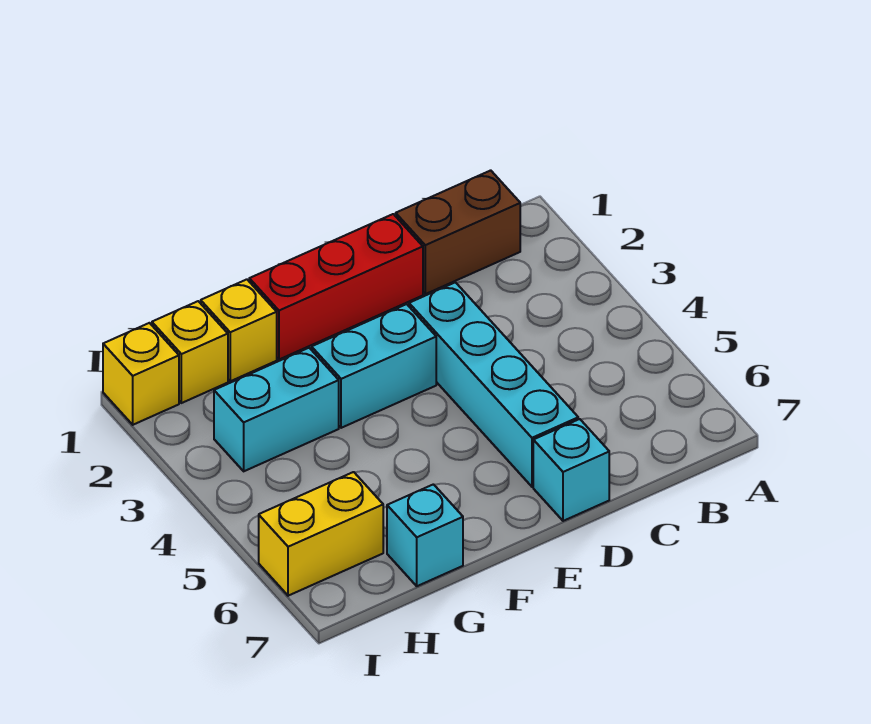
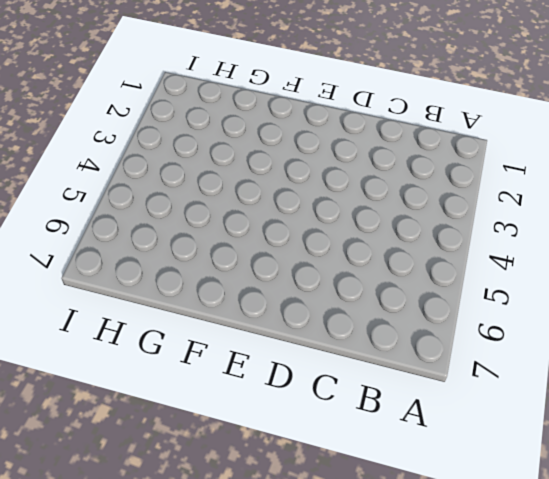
none -> brown brick B1:C1 level 1
none -> red brick D1:F1 level 1

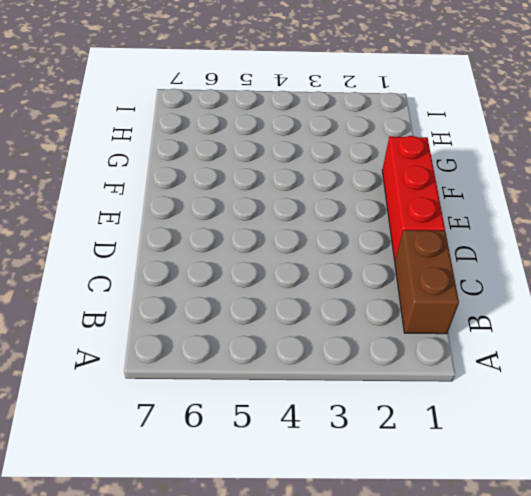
none -> cyan brick D3:D6 level 1
none -> cyan brick D7 level 1

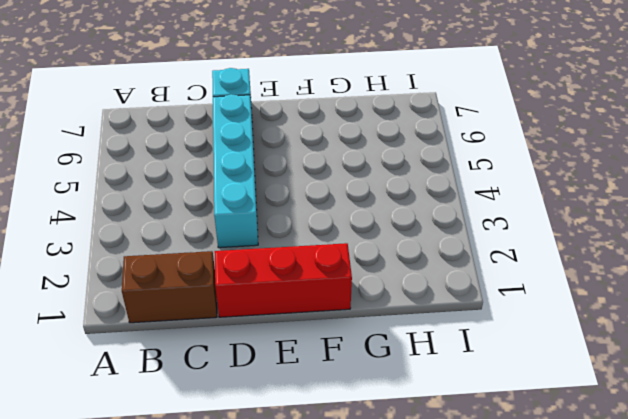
none -> cyan brick E3:F3 level 1
none -> yellow brick G1 level 1

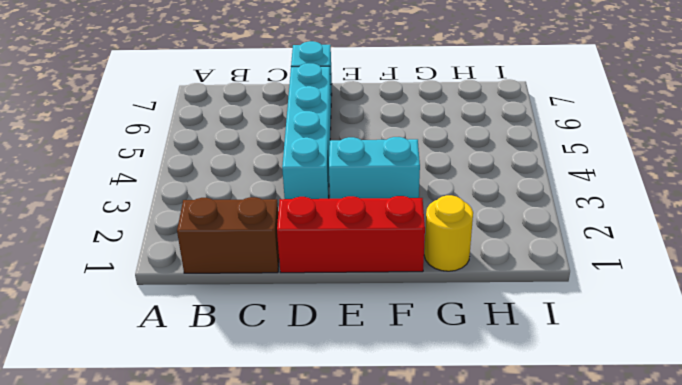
yellow round brick G1 level 1 -> yellow brick G1 level 1
none -> cyan brick G3:H3 level 1
none -> cyan brick G7 level 1

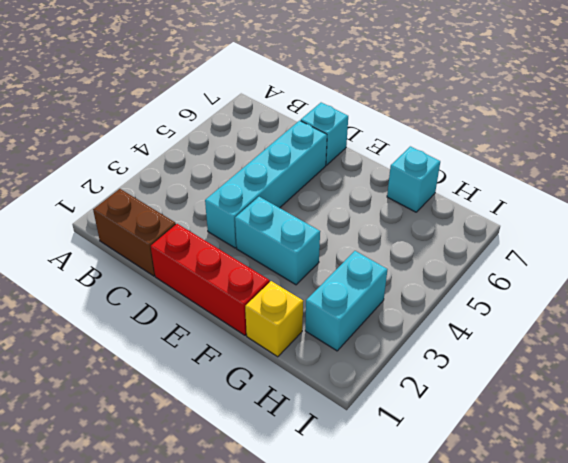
cyan brick H2:H3 level 1 -> cyan brick G3:H3 level 1
none -> yellow brick H1 level 1
none -> yellow brick H6:I6 level 1

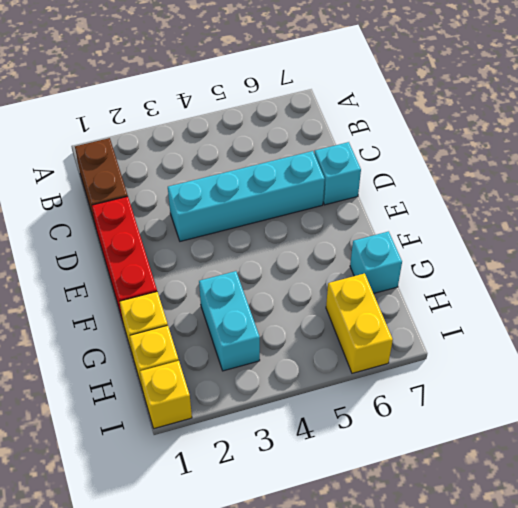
none -> cyan brick E3:F3 level 1

